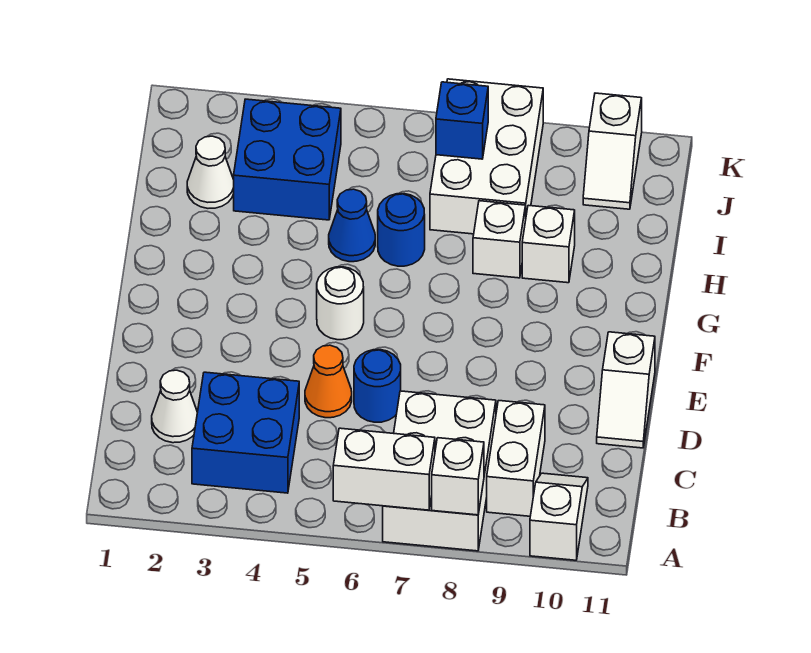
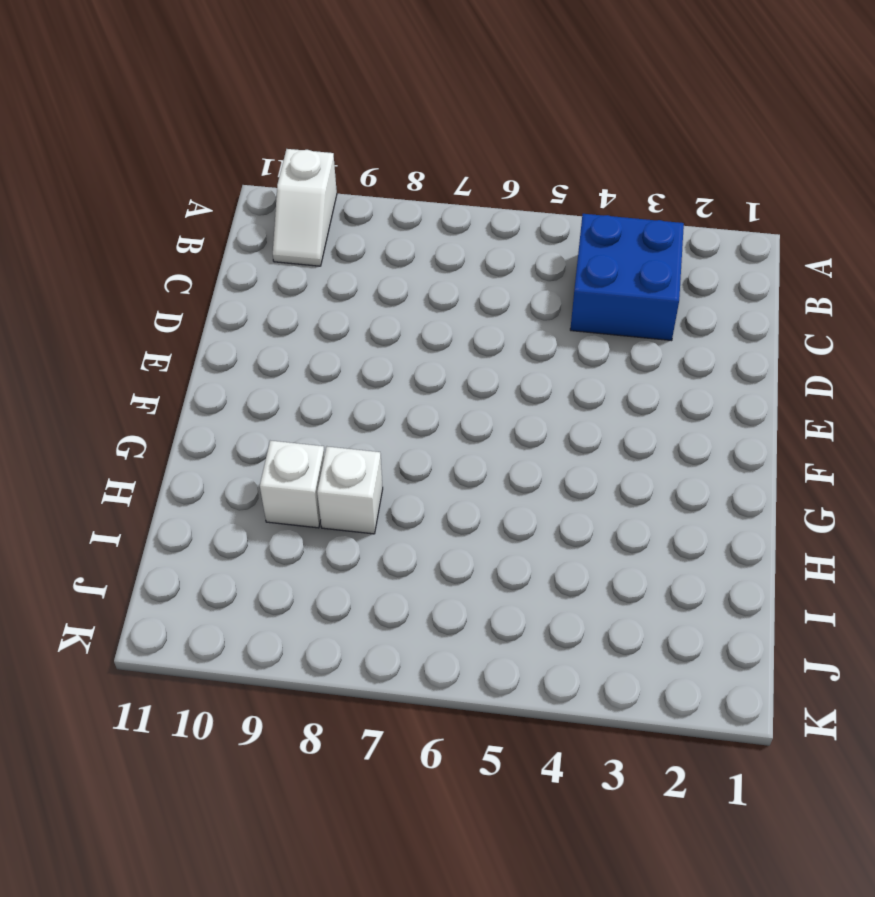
none -> white brick A7:C8 level 1
none -> white brick B9:C9 level 1
none -> white cone C2 level 1

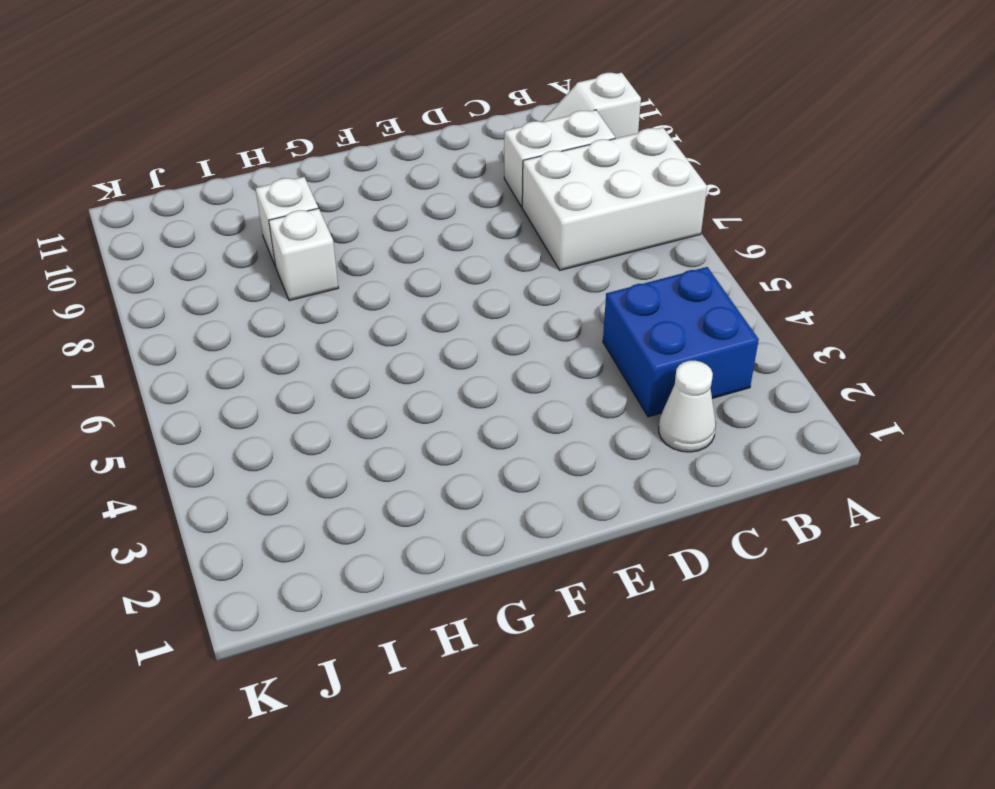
none -> orange cone D5 level 1
none -> blue round brick D6 level 1
none -> white slope D11:E11 level 1 top E

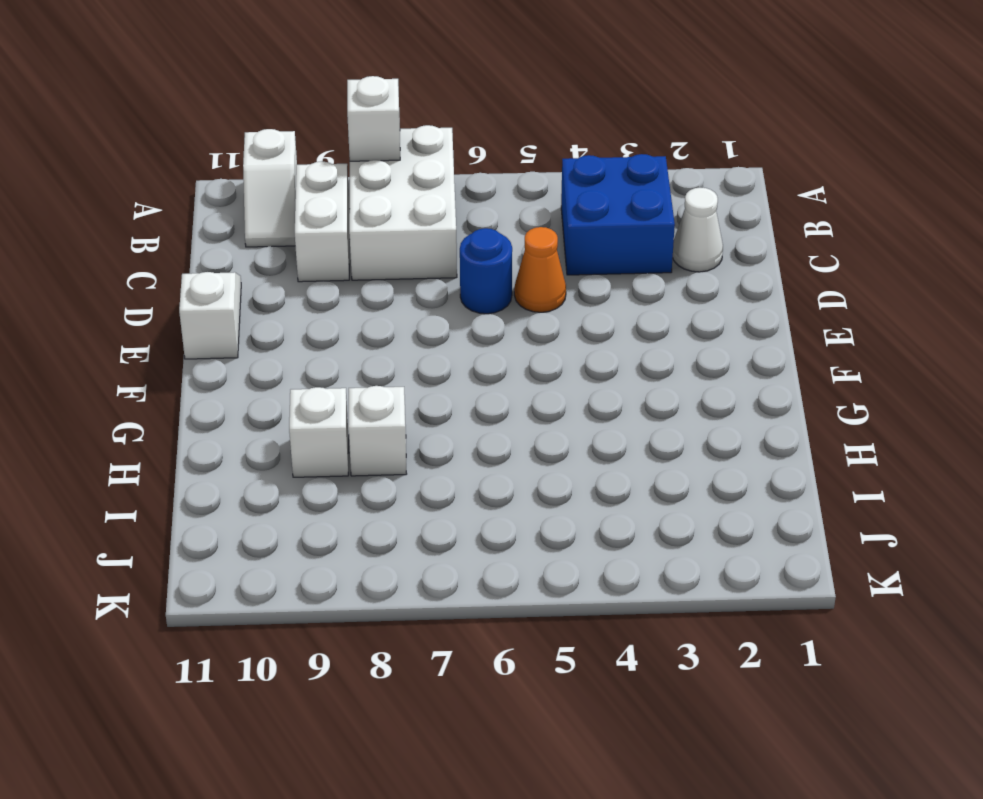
none -> white round brick F5 level 1
none -> blue cone H5 level 1
none -> blue round brick H6 level 1

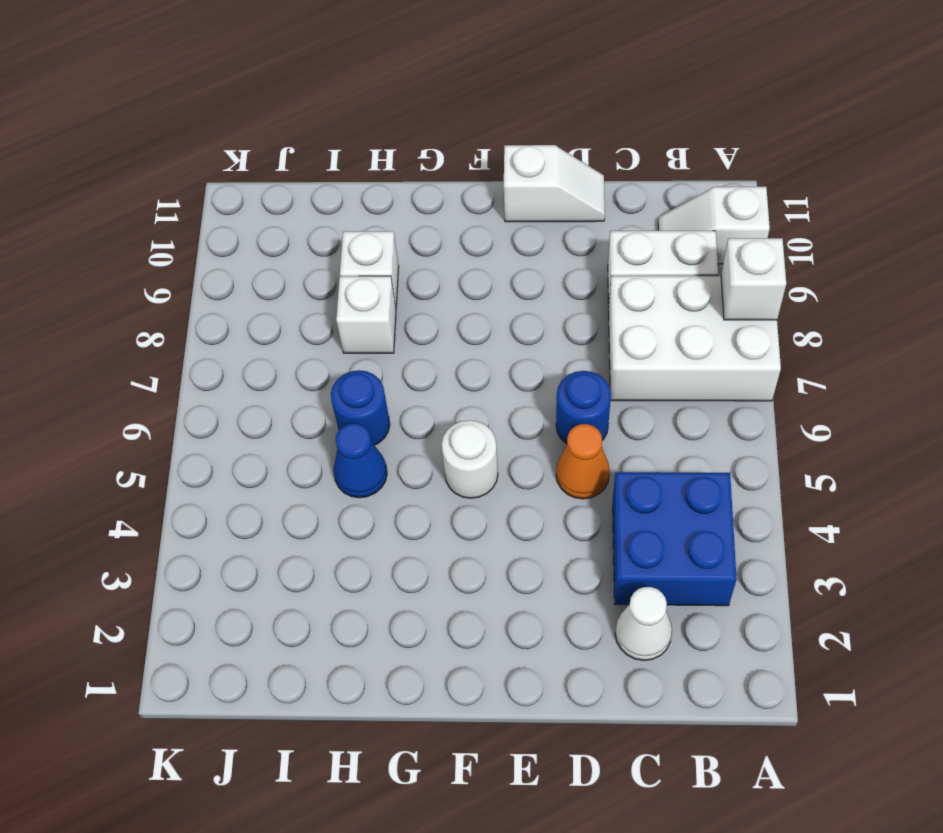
none -> white cone I2 level 1
none -> blue brick I3:J4 level 1
none -> white brick I7:K8 level 1

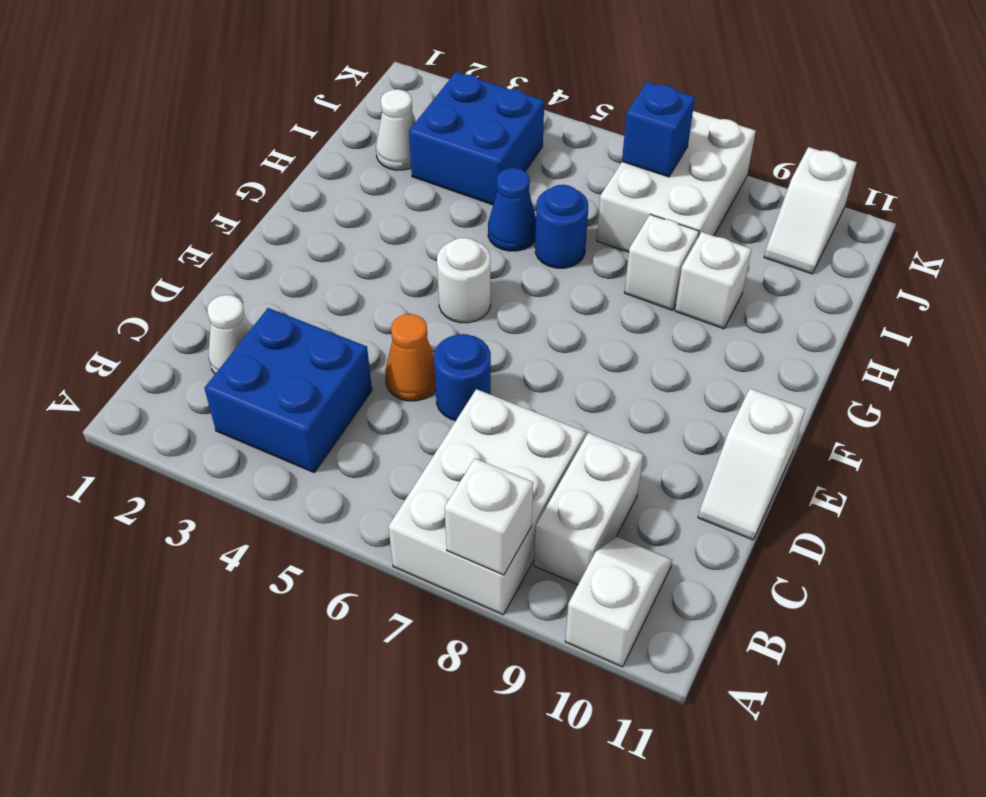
none -> white brick A6:A7 level 2

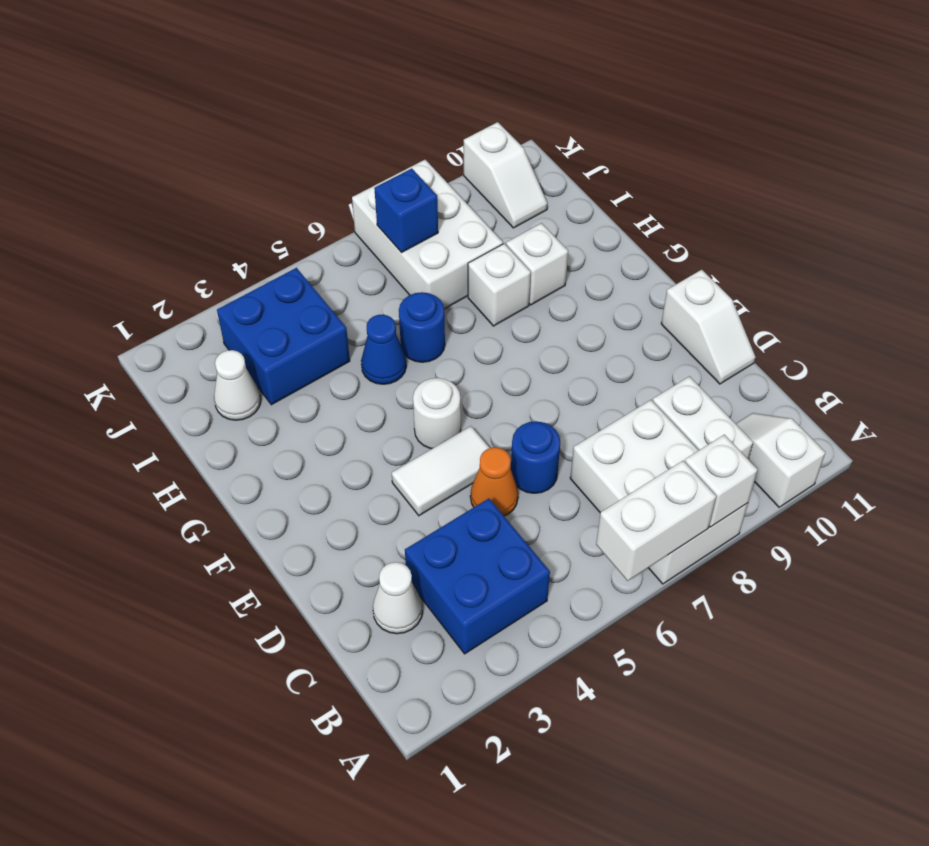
white tile E4:E5 level 1 -> none

